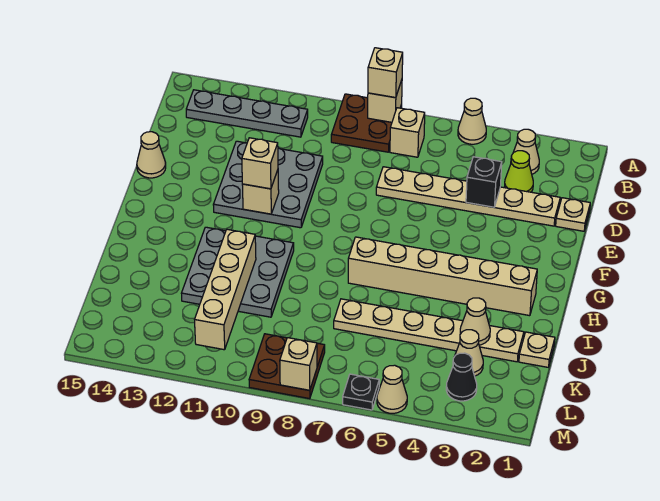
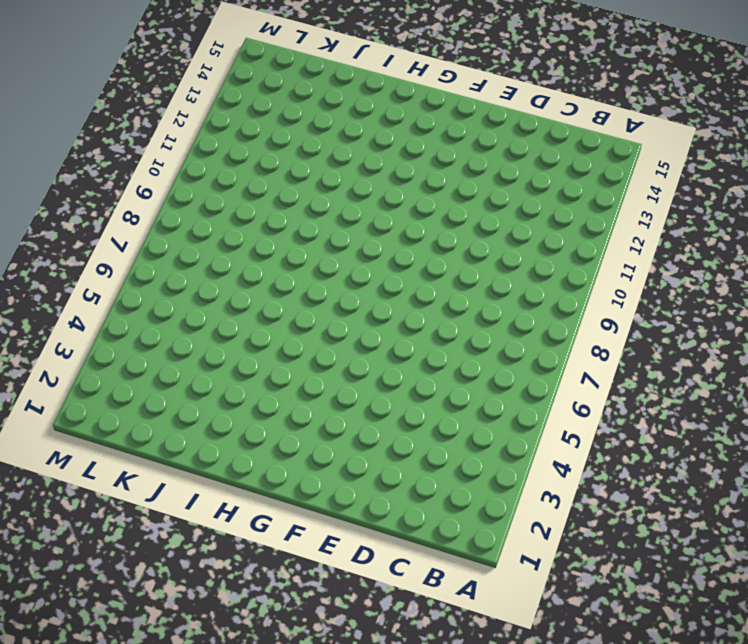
none -> tan cone A5 level 1
none -> brown plate A8:B9 level 1
none -> tan cone B3 level 1

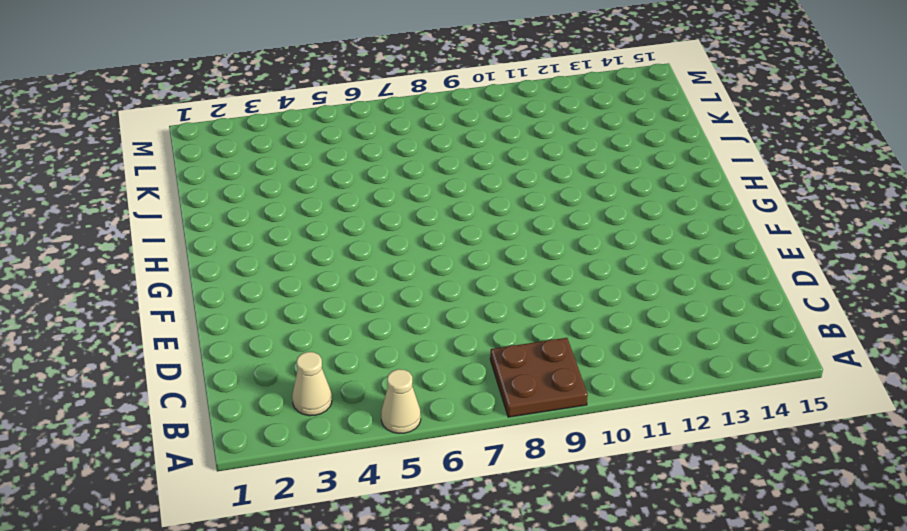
none -> tan brick B7 level 1
none -> grey plate B11:B14 level 1
none -> lime cone C3 level 1

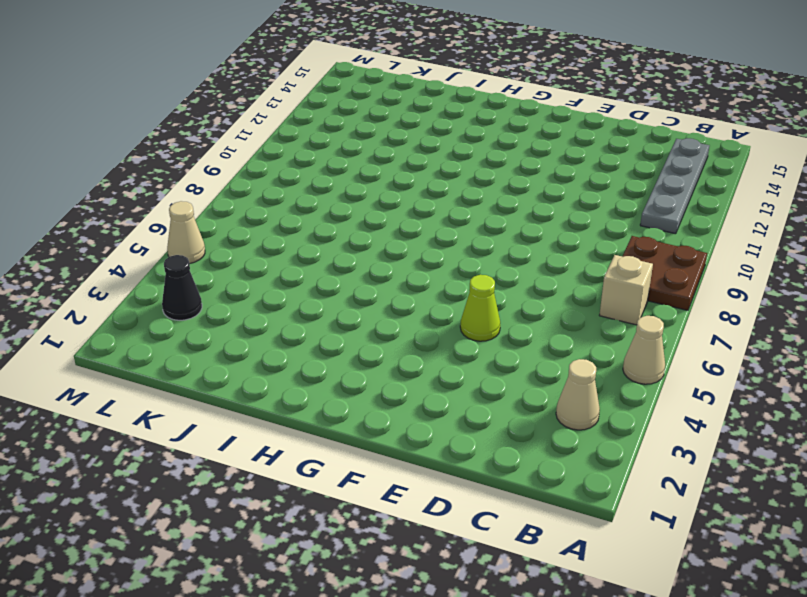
lime cone E5 level 1 -> lime cone C3 level 1
none -> tan plate D1 level 1
none -> tan plate D2:D7 level 1
none -> grey plate D10:F12 level 1

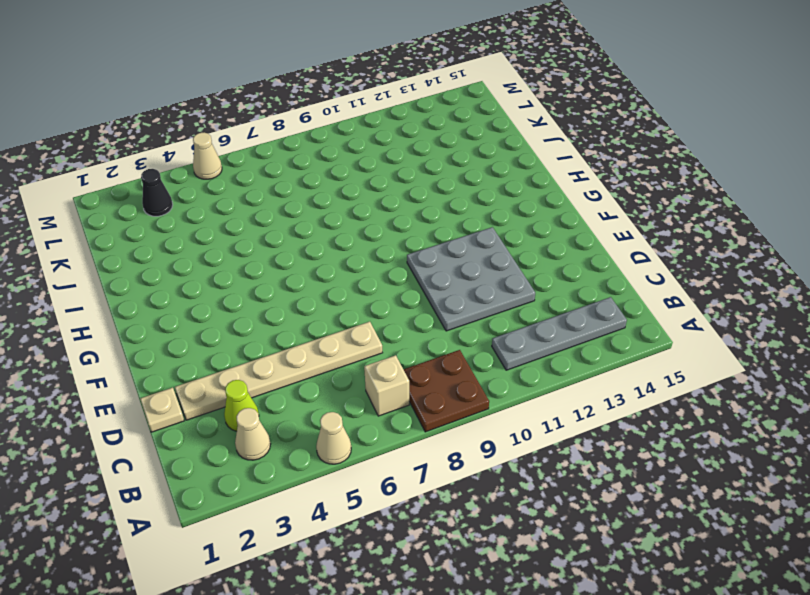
none -> tan cone E15 level 1
none -> tan brick H2:H7 level 1
none -> grey plate H10:J12 level 1

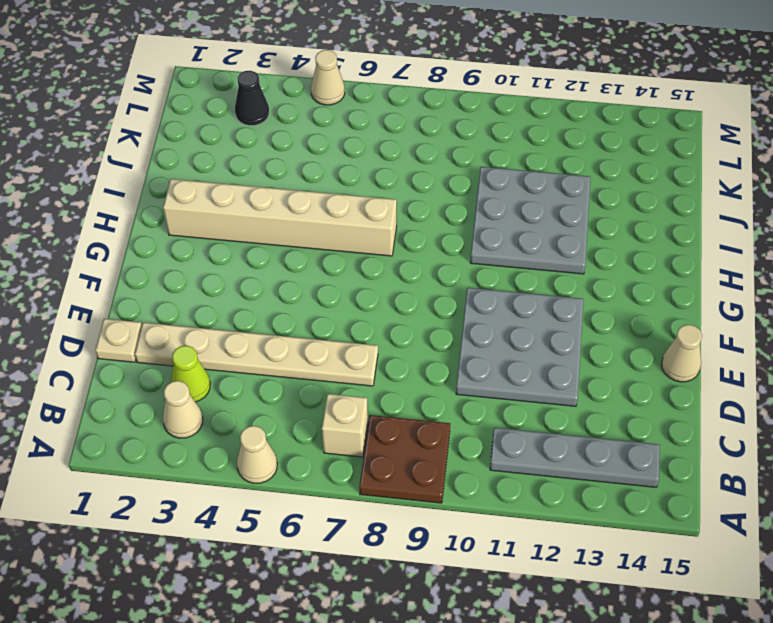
none -> tan plate J1 level 1
none -> tan plate J2:J7 level 1
none -> tan cone K3 level 1

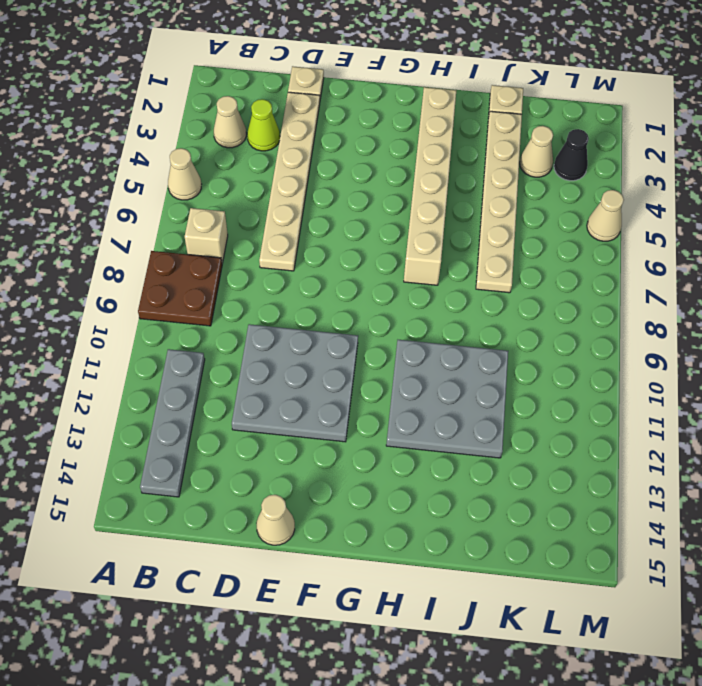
none -> brown plate L8:M9 level 1
none -> black plate M6 level 1
none -> tan brick A8 level 2

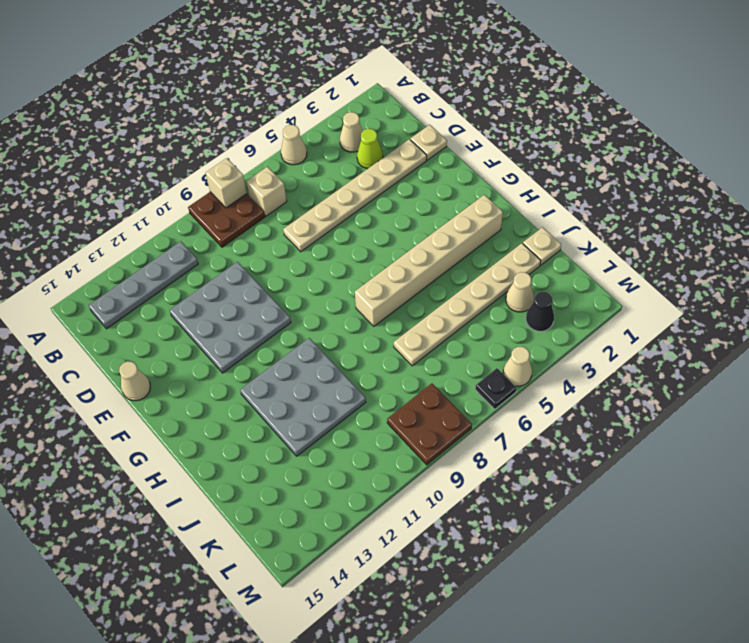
none -> black brick D4 level 2
none -> tan brick F11 level 2
none -> tan brick I11:L11 level 2

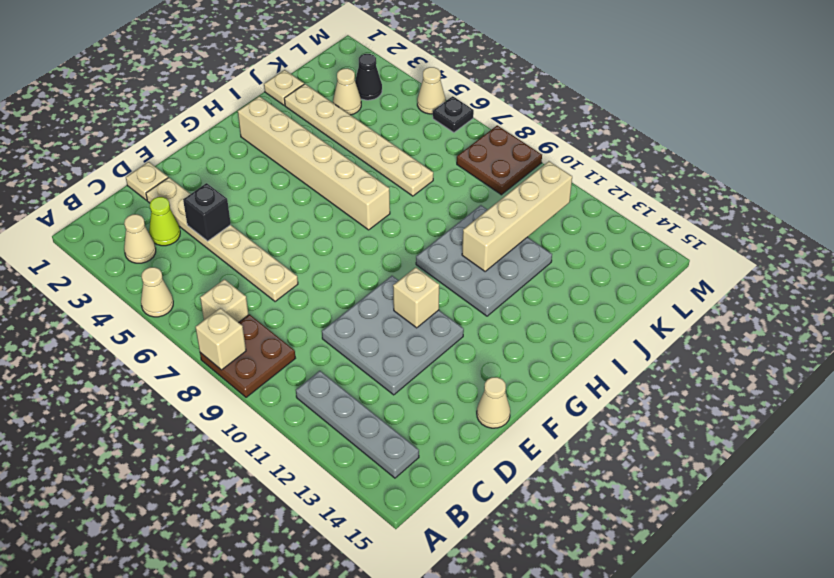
none -> tan cone J3 level 2
none -> tan brick M8 level 2
none -> tan brick A8 level 3

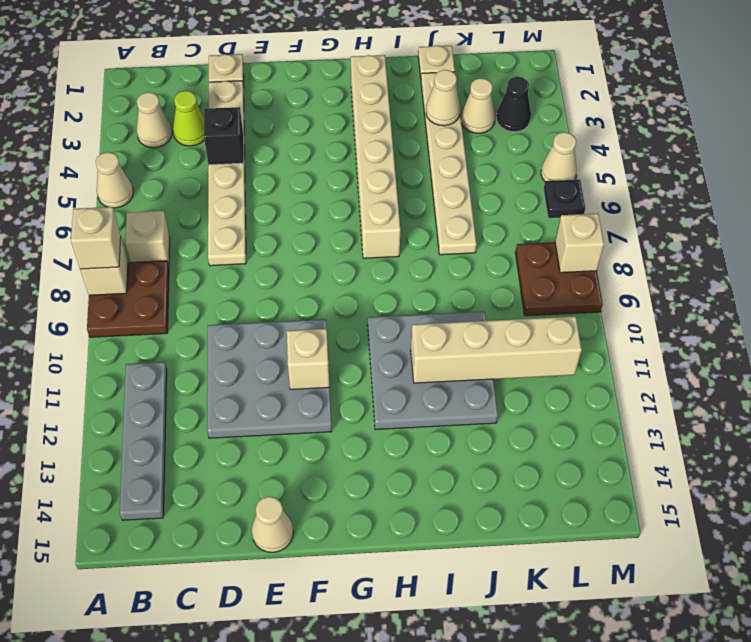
none -> tan brick F11 level 3

